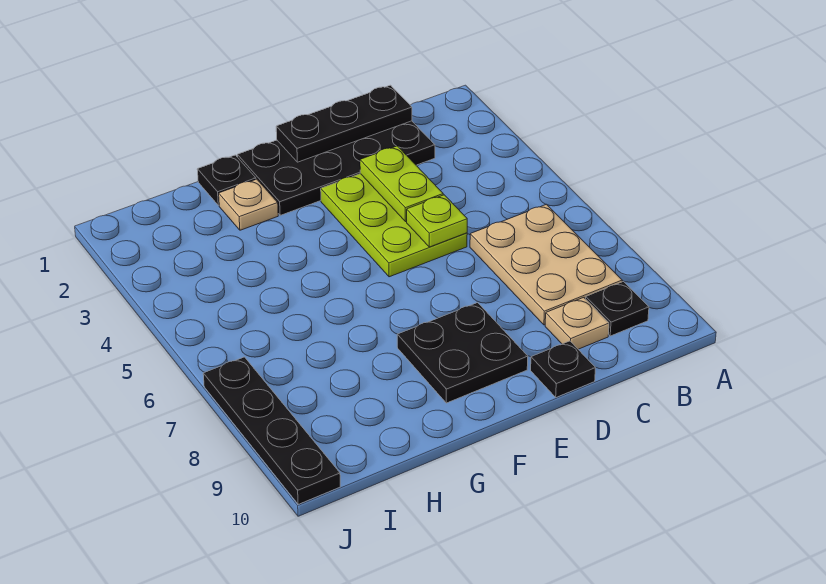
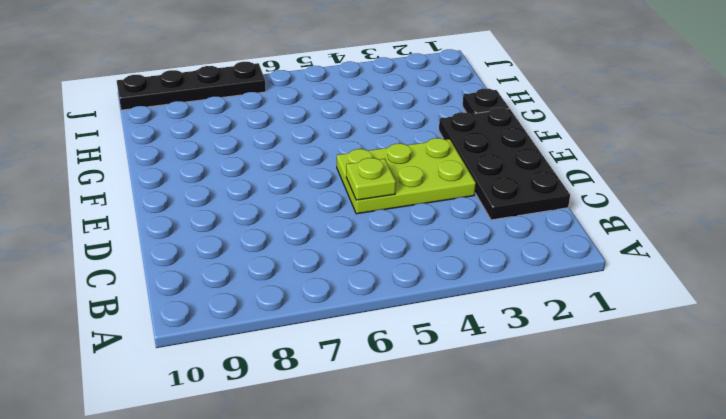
none -> tan plate B6:C8 level 1
none -> black plate B9 level 1
none -> tan plate C9 level 1

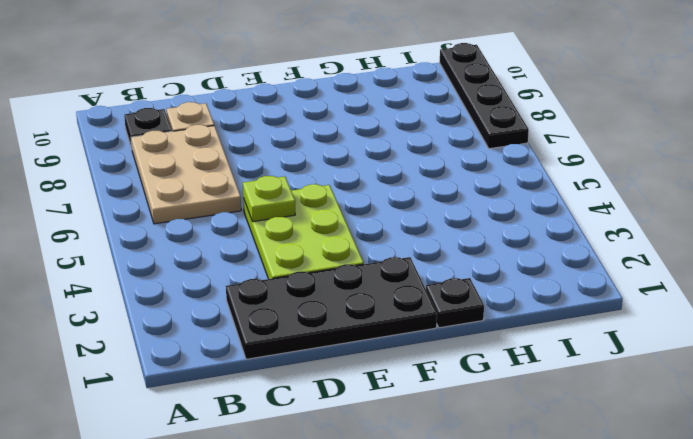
none -> black plate D10 level 1
none -> black plate E8:F9 level 1
none -> tan plate G2 level 1

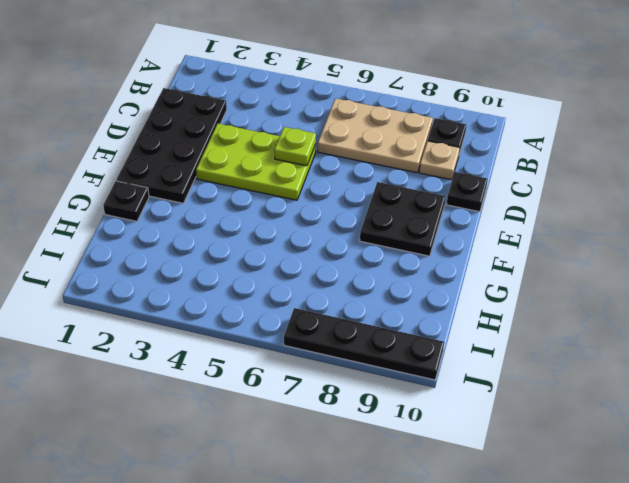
none -> tan plate G2 level 1
none -> black plate C1:E1 level 2
none -> lime plate D3:D4 level 2

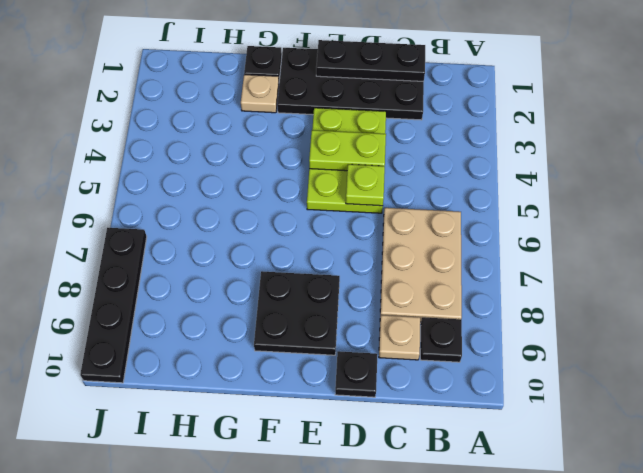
lime plate D4:E4 level 2 -> lime plate D3:D4 level 2

